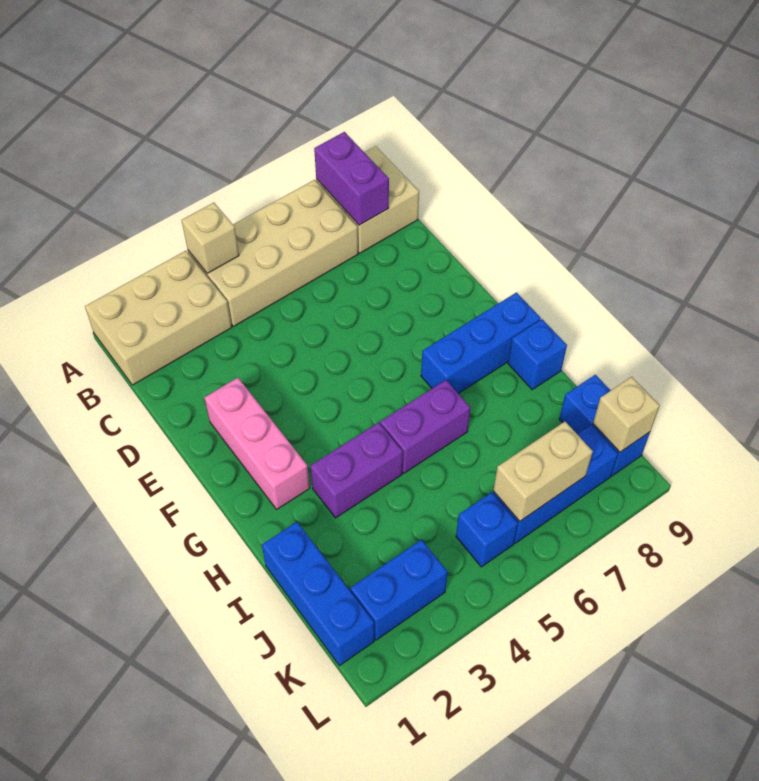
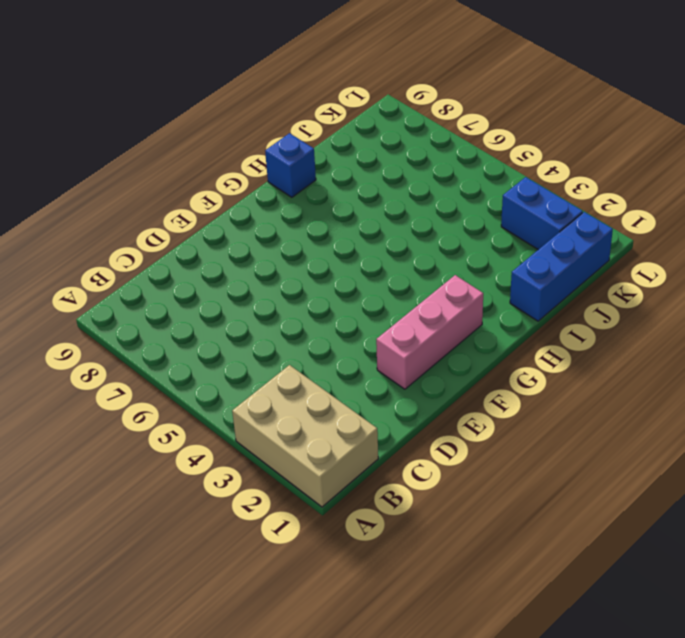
none -> tan brick A4:B7 level 1
none -> tan brick A8:B9 level 1
none -> blue brick G7:G9 level 1

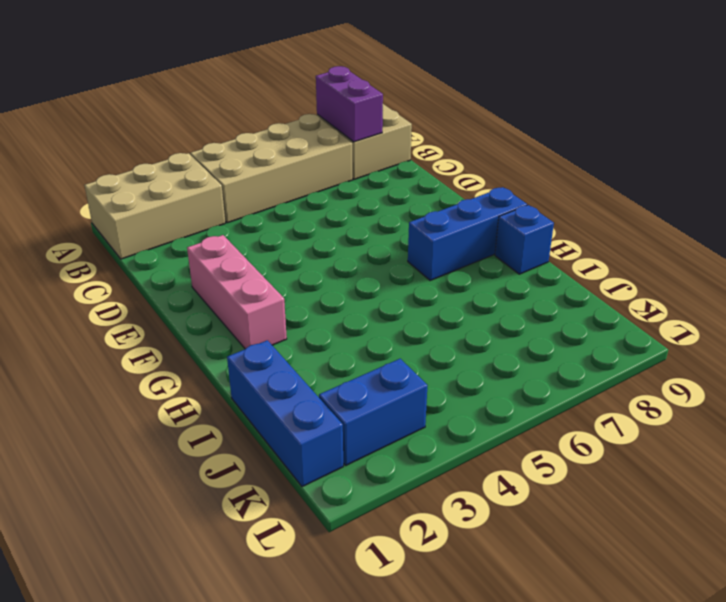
none -> purple brick H3:H4 level 1
none -> purple brick H5:H6 level 1
none -> blue brick J9:K9 level 1

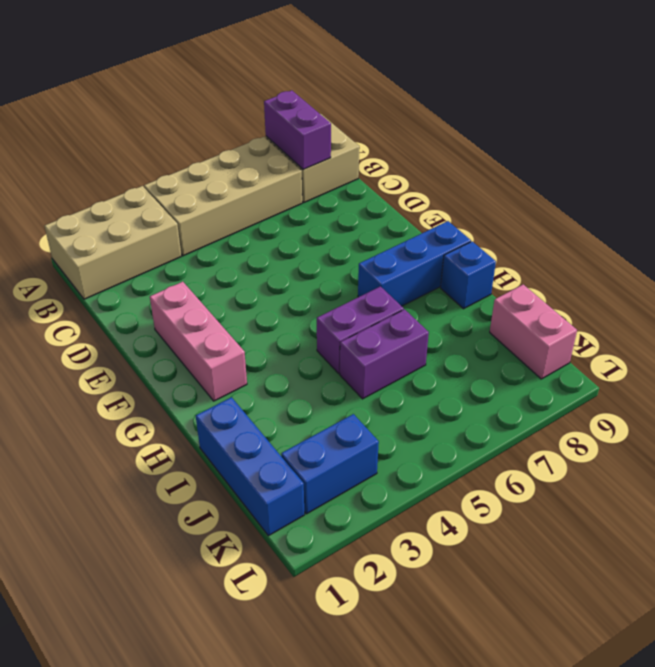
purple brick I5:I6 level 1 -> purple brick H3:H4 level 1
pink brick J9:K9 level 1 -> blue brick J9:K9 level 1
none -> blue brick K5 level 1
none -> blue brick K6:K8 level 1
none -> tan brick A4 level 2

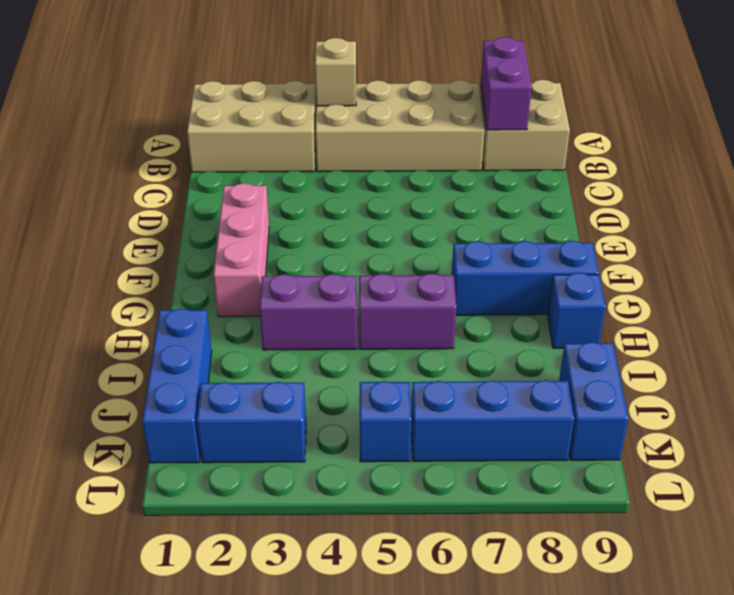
none -> tan brick K6:K7 level 2
none -> tan brick K9 level 2

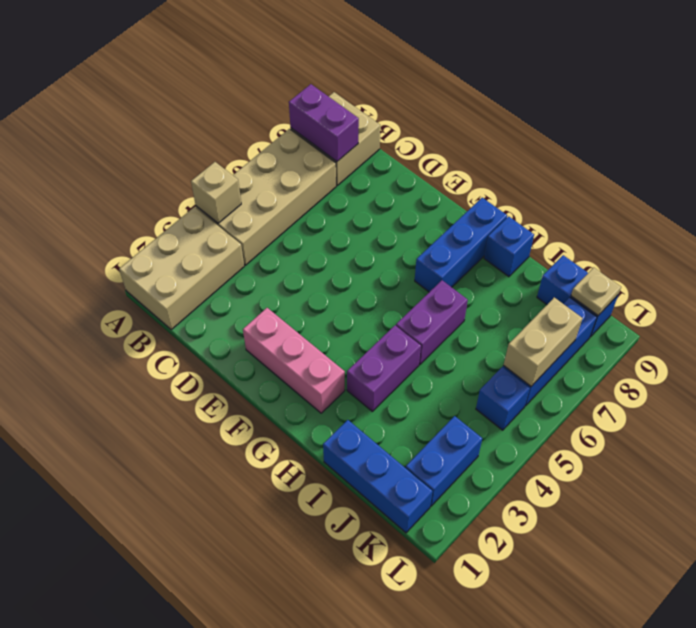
tan plate K9 level 2 -> tan brick K9 level 2

